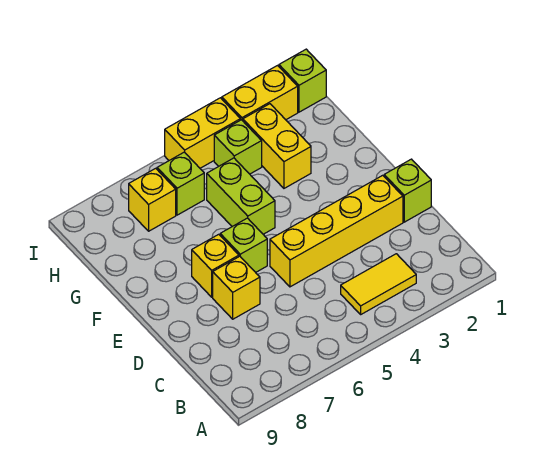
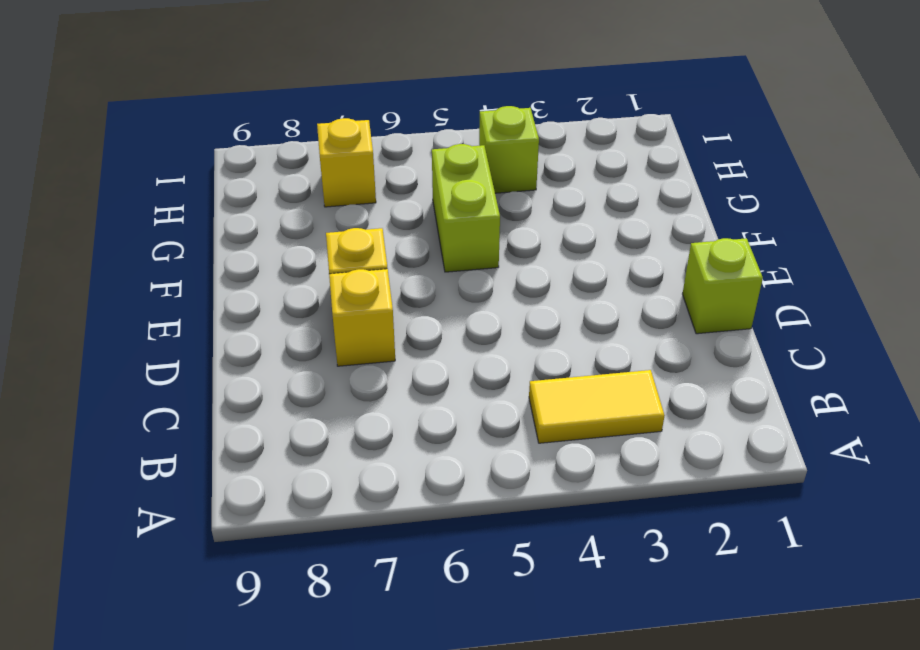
none -> yellow brick D2:D5 level 1
none -> lime brick E6 level 1
none -> yellow brick G3:H3 level 1

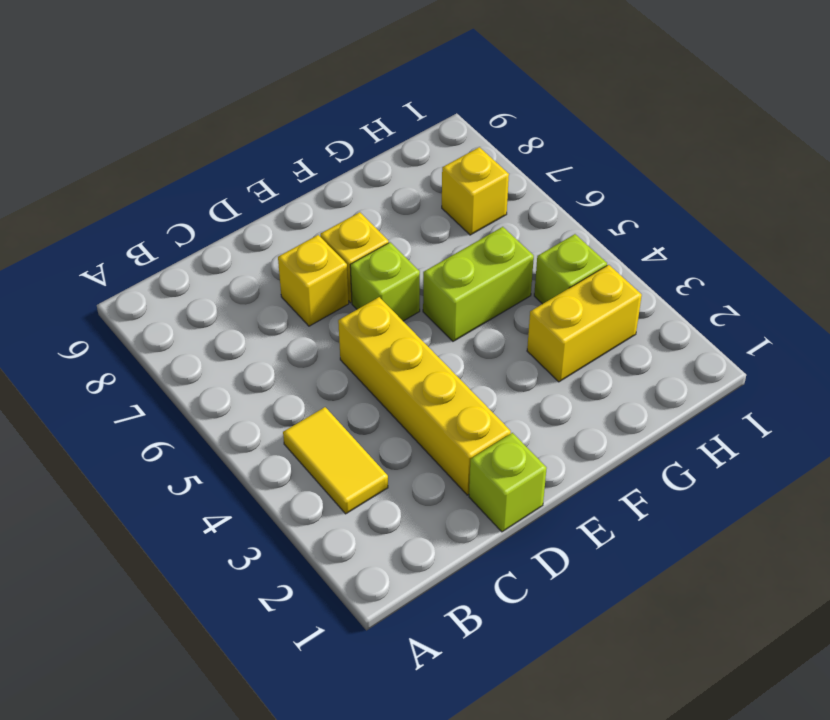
none -> lime brick H6 level 1
none -> lime brick I1 level 1
none -> yellow brick I2:I3 level 1

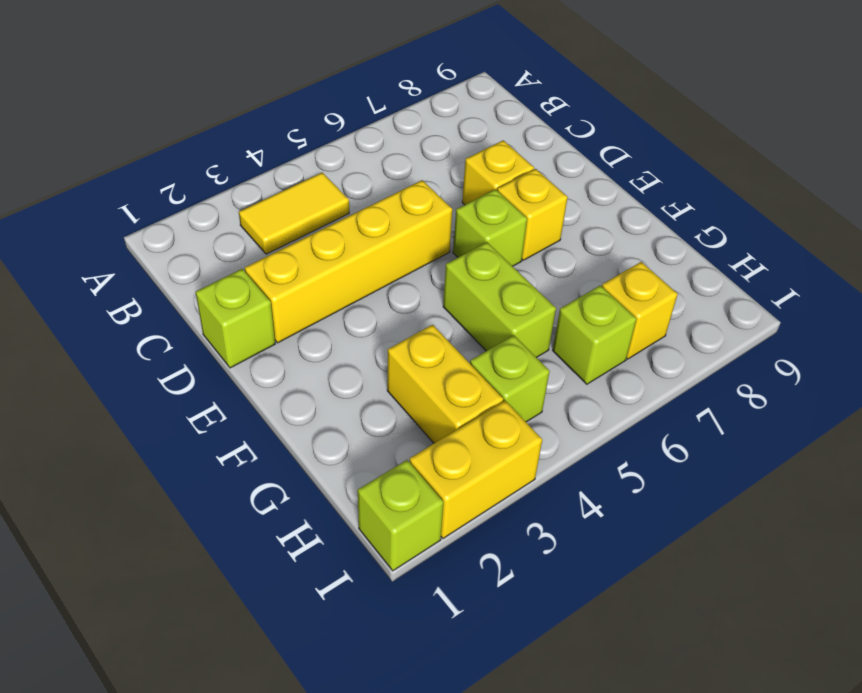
none -> yellow brick I4:I5 level 1

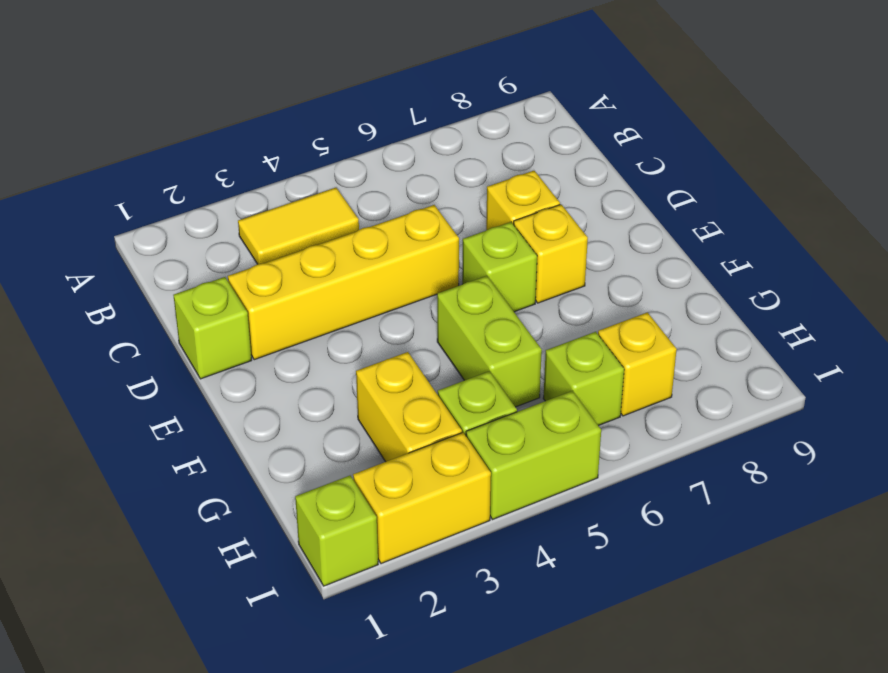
lime brick I4:I5 level 1 -> yellow brick I4:I5 level 1

